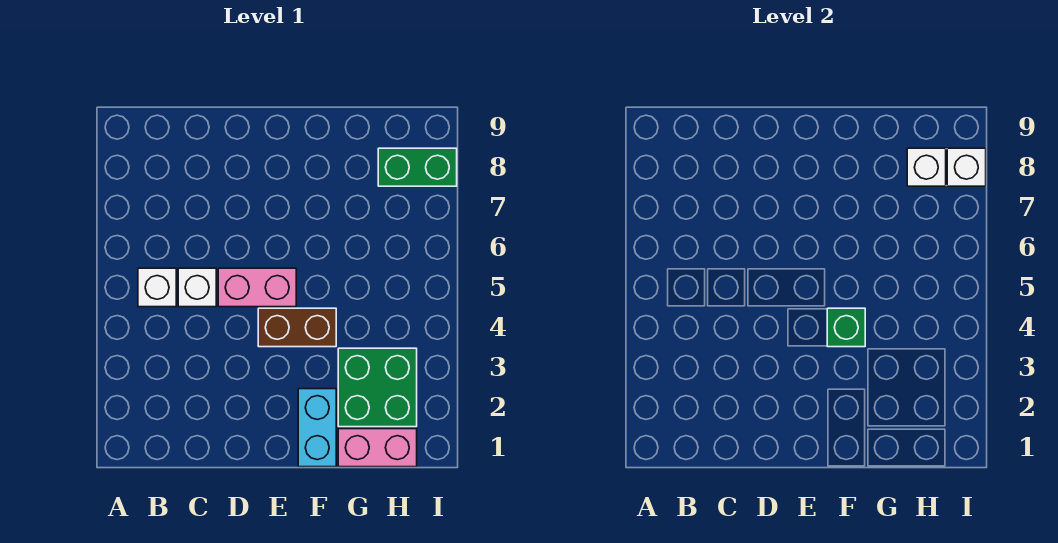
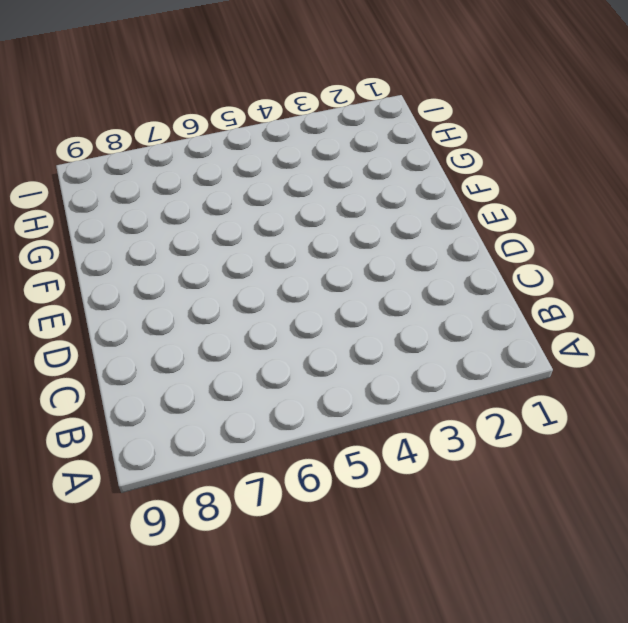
none -> white brick B5 level 1
none -> white brick C5 level 1

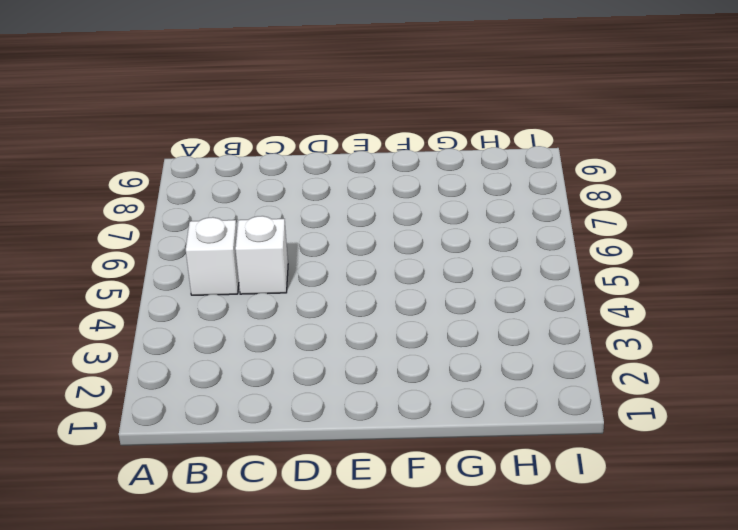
none -> pink brick D5:E5 level 1
none -> brown brick E4:F4 level 1

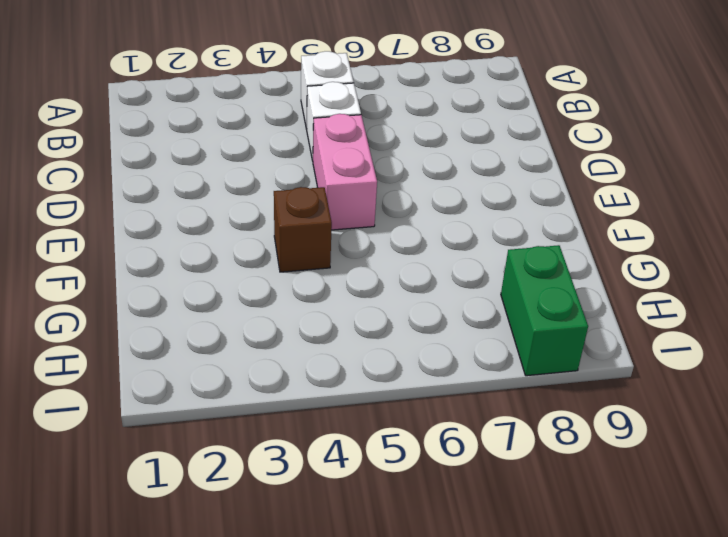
brown brick F4 level 1 -> brown brick E4:F4 level 1
none -> cyan brick F1:F2 level 1
none -> pink brick G1:H1 level 1

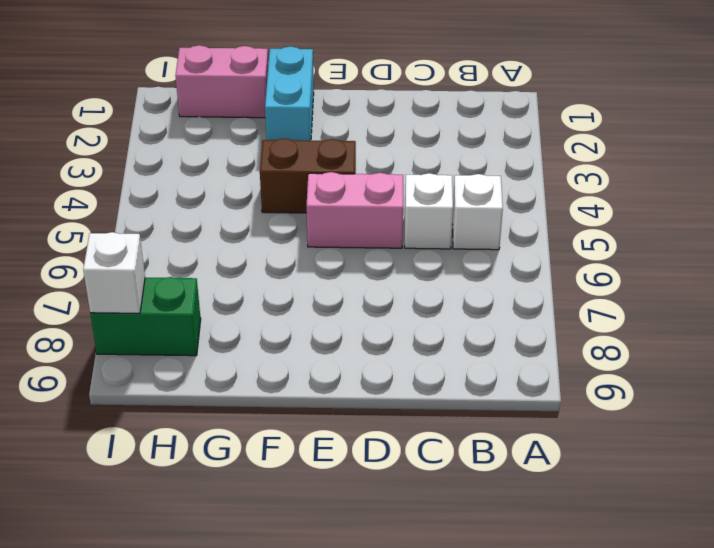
none -> green brick G2:H3 level 1
none -> green brick F4 level 2

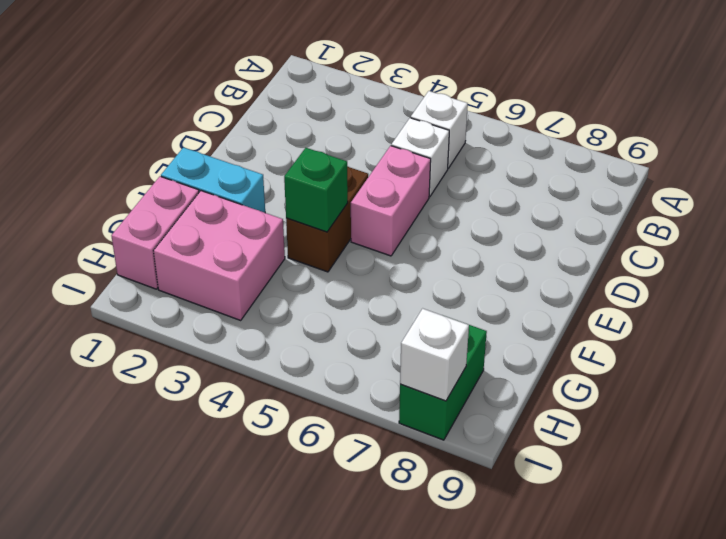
pink brick G2:H3 level 1 -> green brick G2:H3 level 1
none -> white brick H8 level 2

